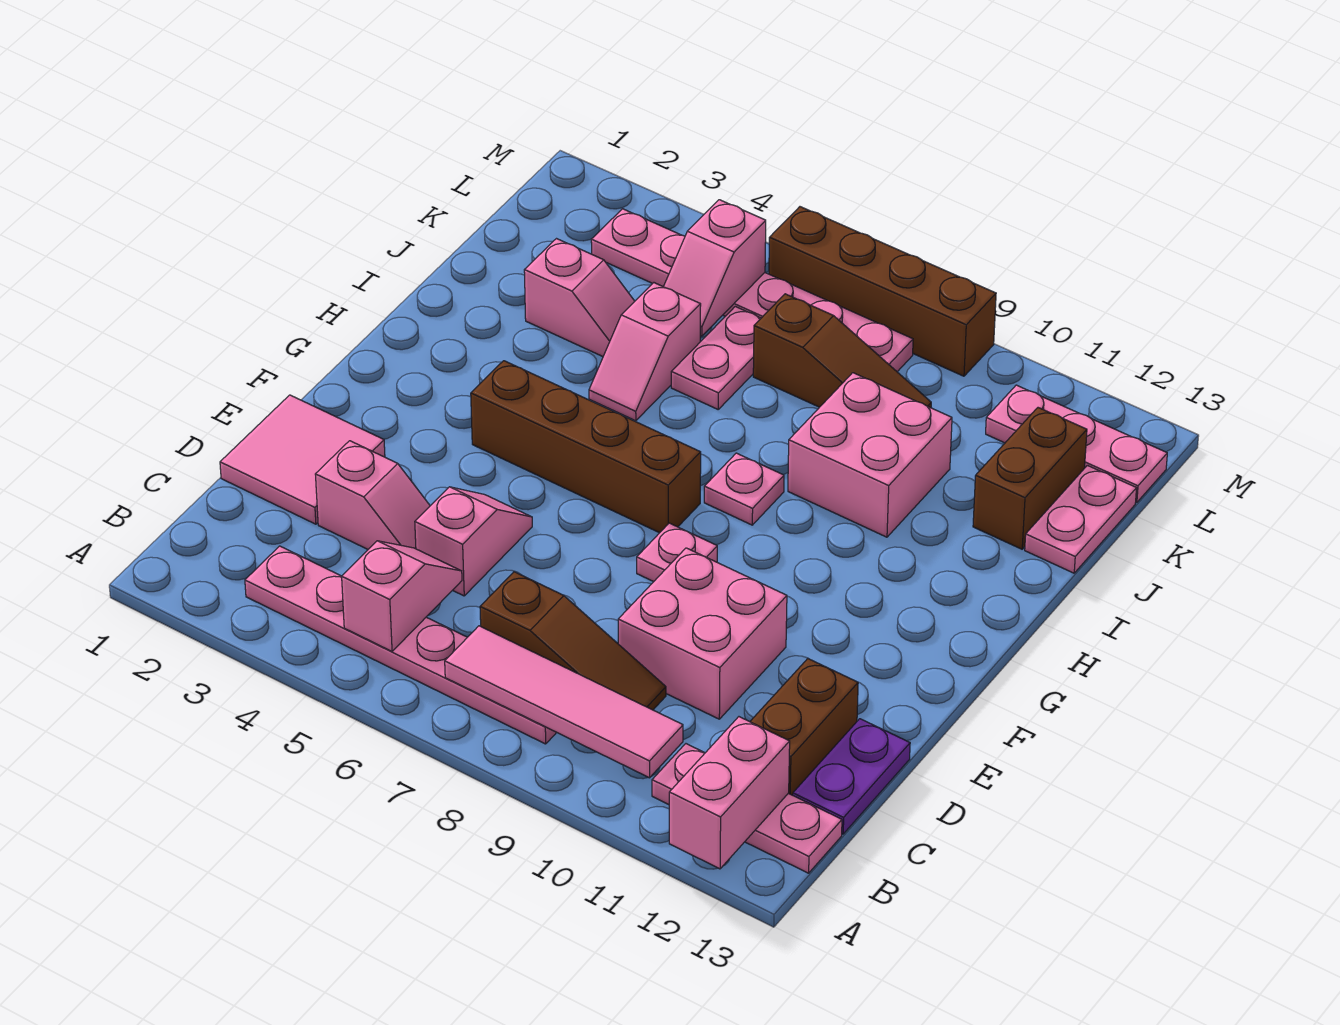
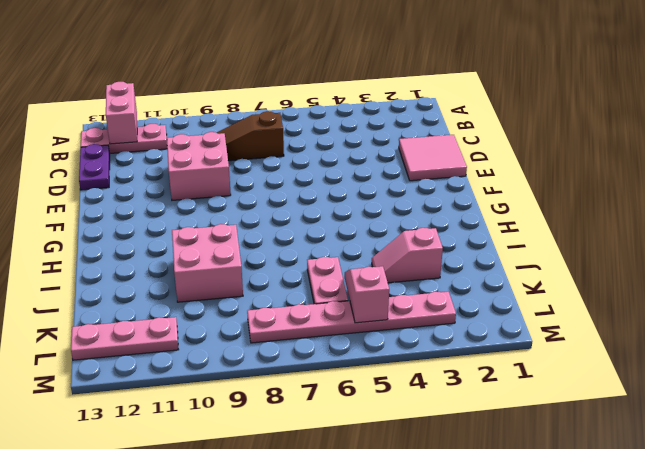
none -> pink plate B3:B8 level 1
none -> brown brick C12:D12 level 1
none -> pink slope D3:D4 level 1 top 3

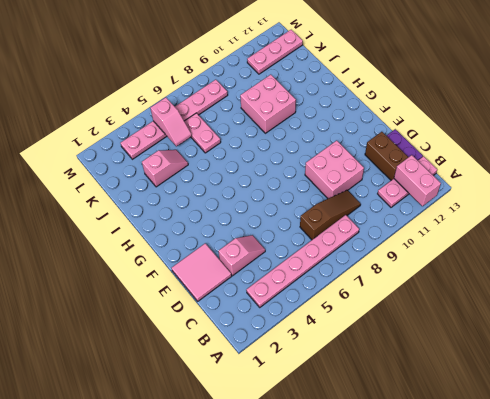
none -> pink slope D5:E5 level 1 top D
none -> pink plate F8 level 1
none -> brown brick G4:G7 level 1

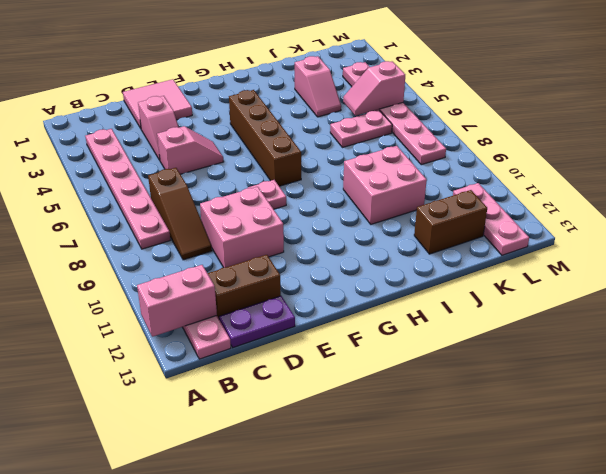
none -> pink plate H8 level 1
none -> pink slope I5:J5 level 1 top J
none -> pink plate J13:K13 level 1

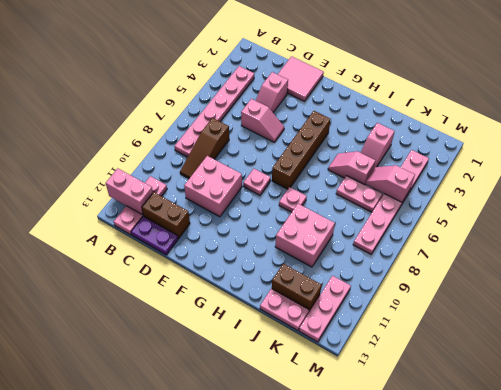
none -> brown slope K7:K9 level 1 top 7
none -> brown brick M6:M9 level 1
none -> pink slope B5:C5 level 2 top B

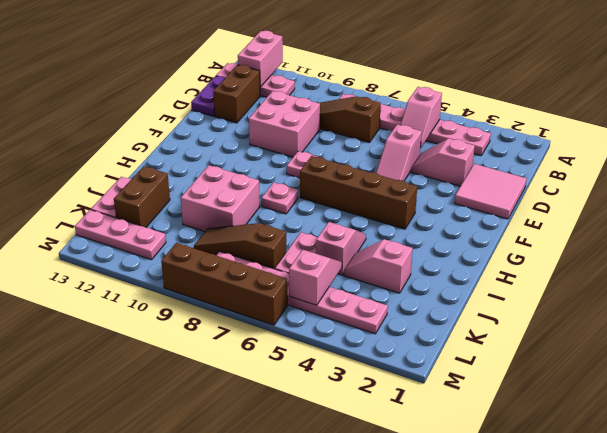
none -> pink tile B7:B10 level 2

